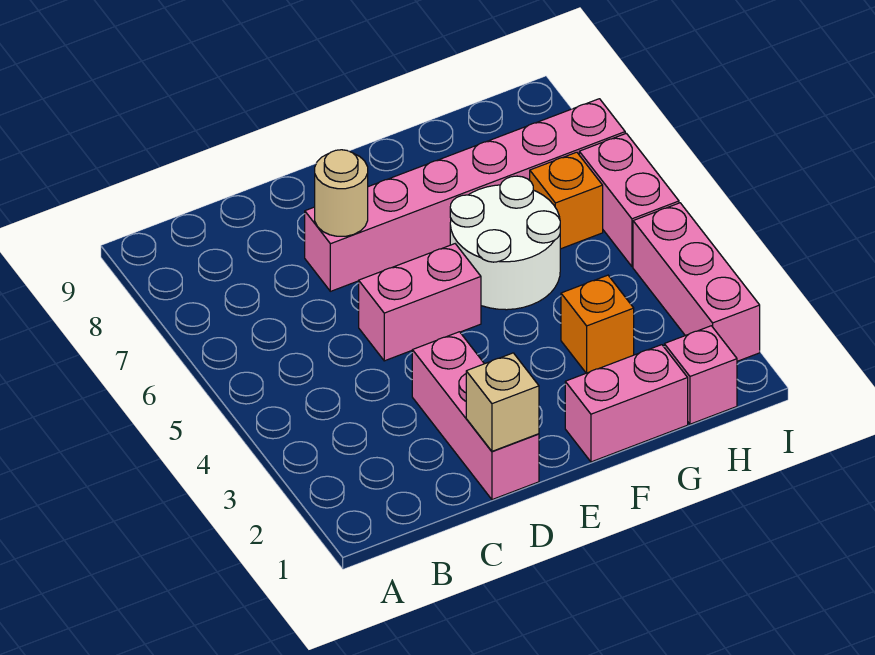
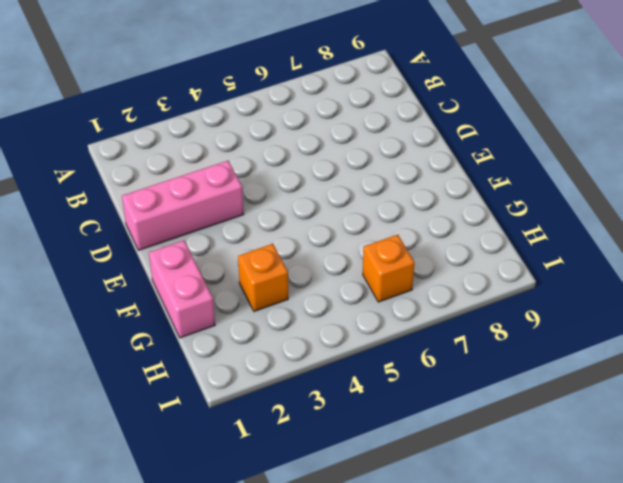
none -> pink brick D5:E5 level 1
none -> pink brick D7:I7 level 1
none -> white round brick F5:G6 level 1

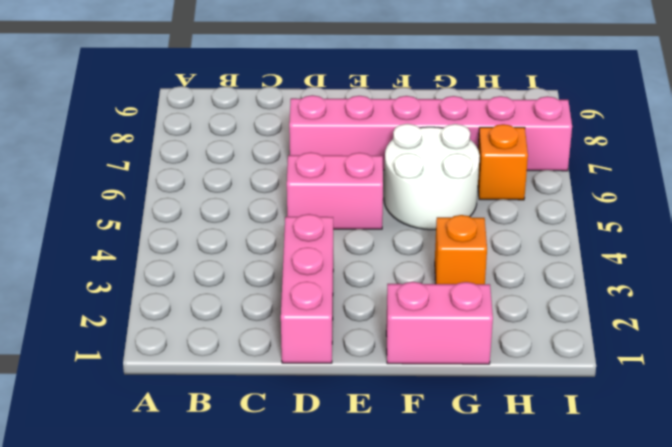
none -> pink brick H1 level 1
none -> pink brick I2:I4 level 1
none -> pink brick I5:I6 level 1

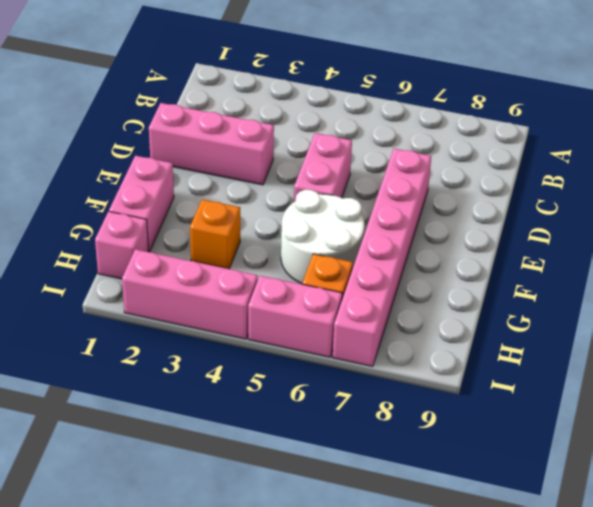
none -> tan brick D1 level 2
none -> tan round brick D7 level 2

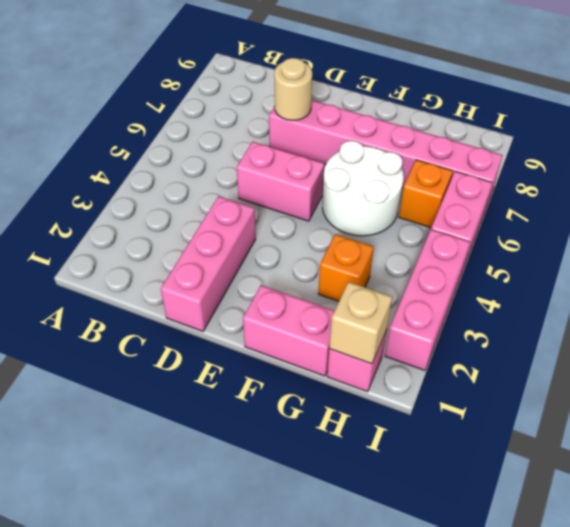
tan brick H1 level 2 -> tan brick D1 level 2

